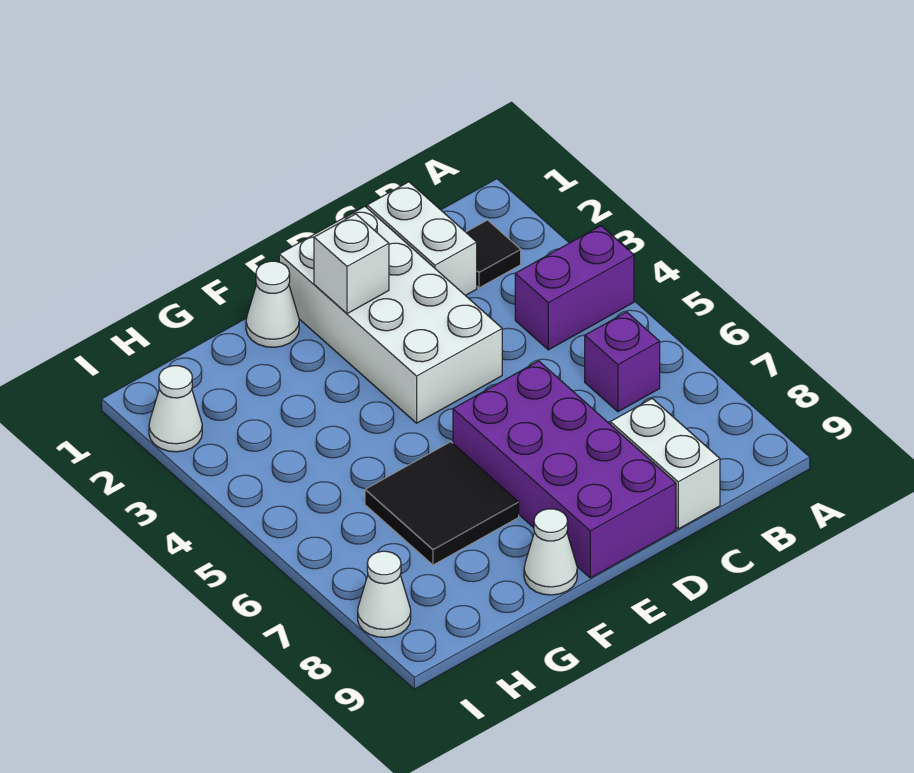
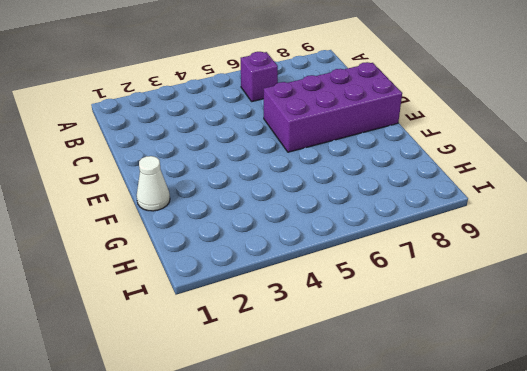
none -> purple brick A4:B4 level 1
none -> black tile B2 level 1
none -> white brick C1:C2 level 1

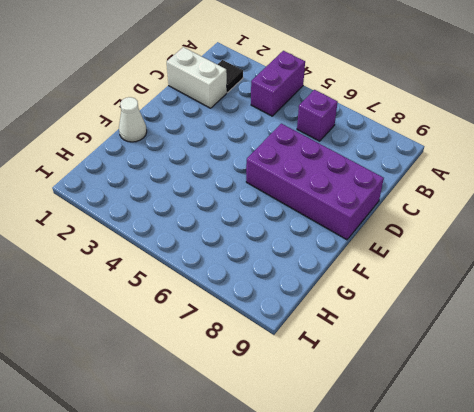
none -> white brick C8:C9 level 1
none -> white brick D1:E4 level 1
none -> black tile F6:G7 level 1

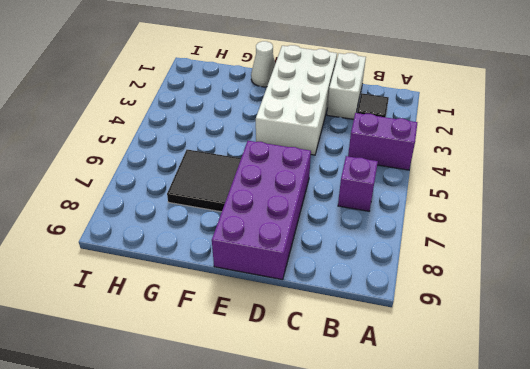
none -> white brick C8:C9 level 1
none -> white cone F9 level 1
none -> white cone I2 level 1

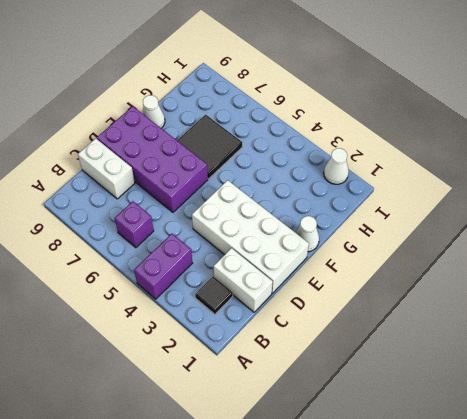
none -> white cone I8 level 1
none -> white brick E2 level 2

